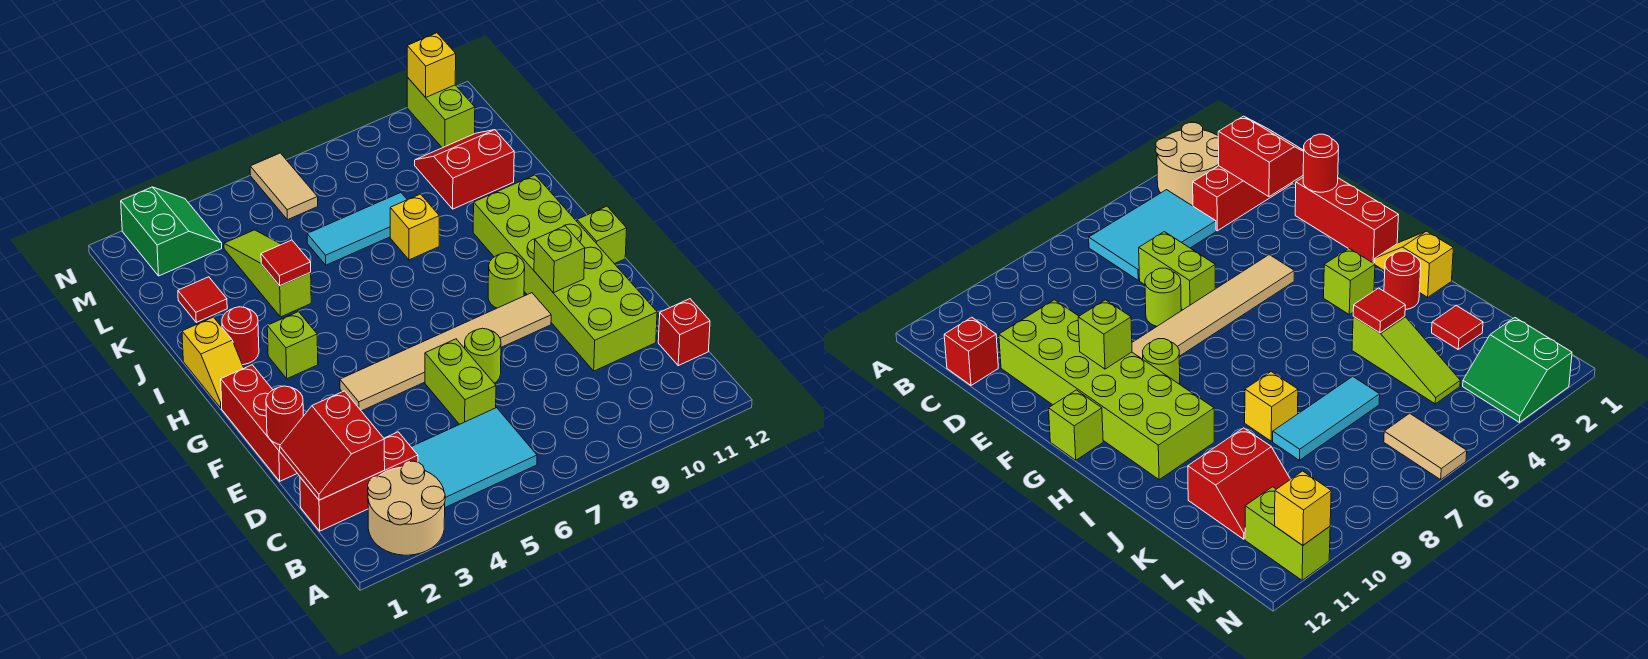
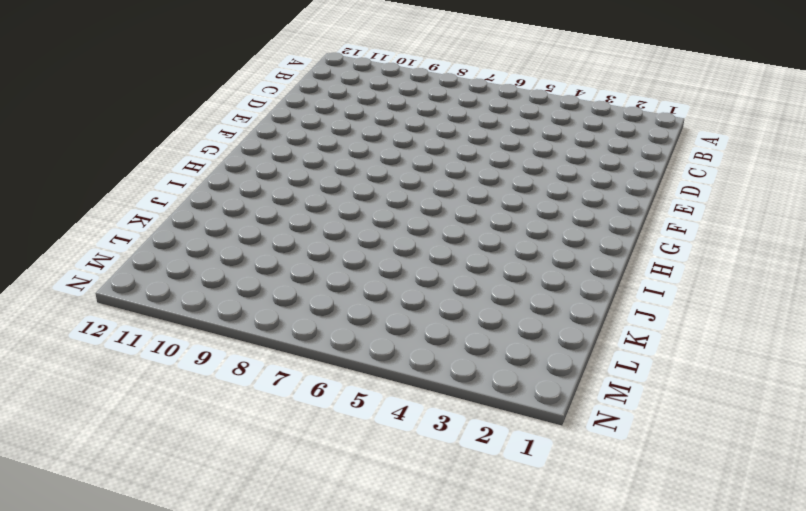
none -> tan round brick A2:B3 level 1
none -> cyan tile B4:C6 level 1
none -> red brick C1:C3 level 1

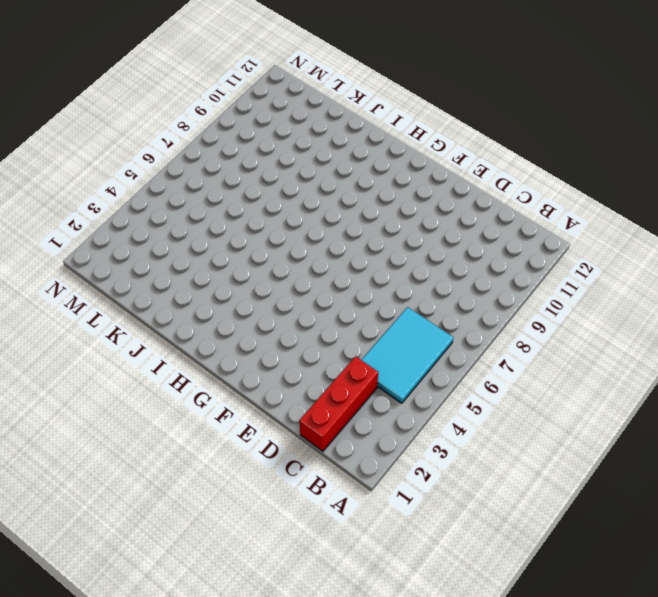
none -> tan round brick A2:B3 level 1
none -> red brick C12 level 1
none -> lime brick D6:E6 level 1

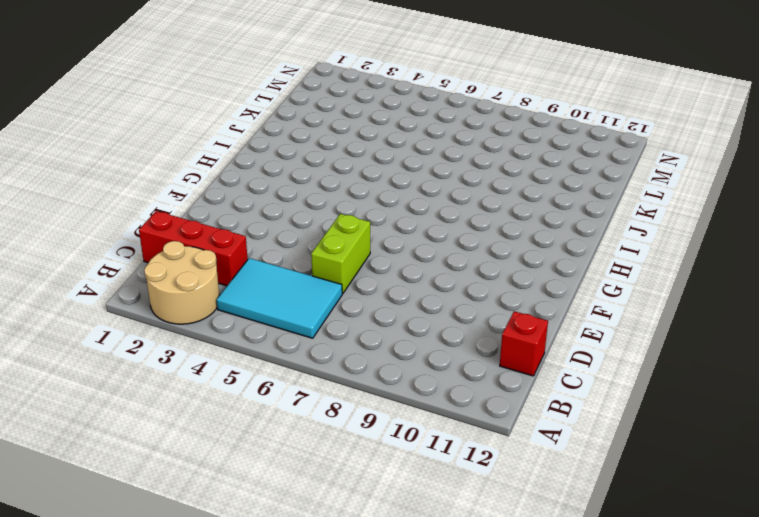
none -> lime brick D10:I11 level 1
none -> red brick E1:G1 level 1
none -> lime round brick E7 level 1

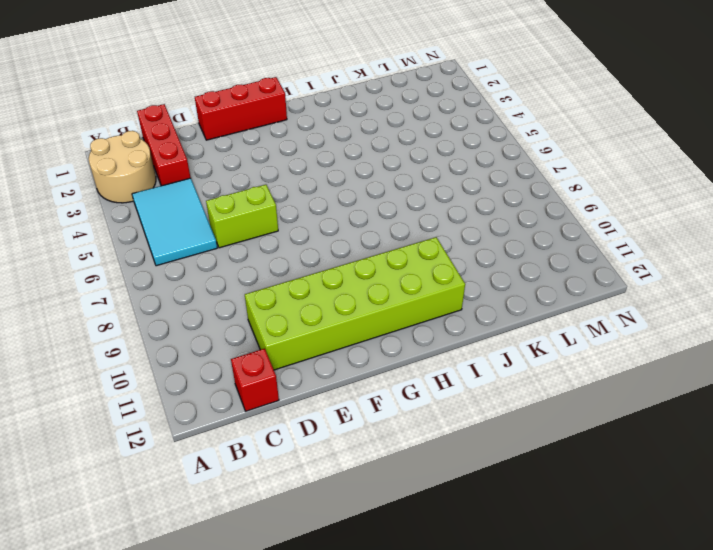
none -> lime round brick E7 level 1
none -> tan tile F4:F9 level 1
none -> lime round brick G9 level 1

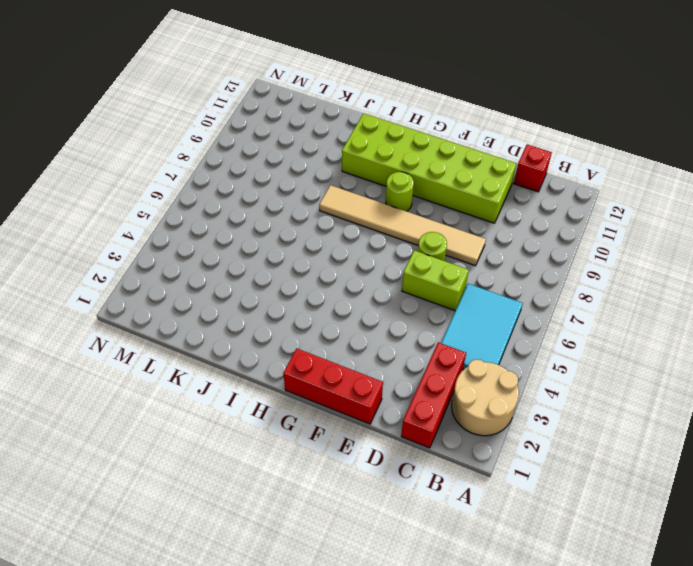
tan tile D8:I8 level 1 -> tan tile F4:F9 level 1
none -> lime brick G12 level 1
none -> yellow slope H1:I1 level 1 top I
none -> lime brick H3 level 1

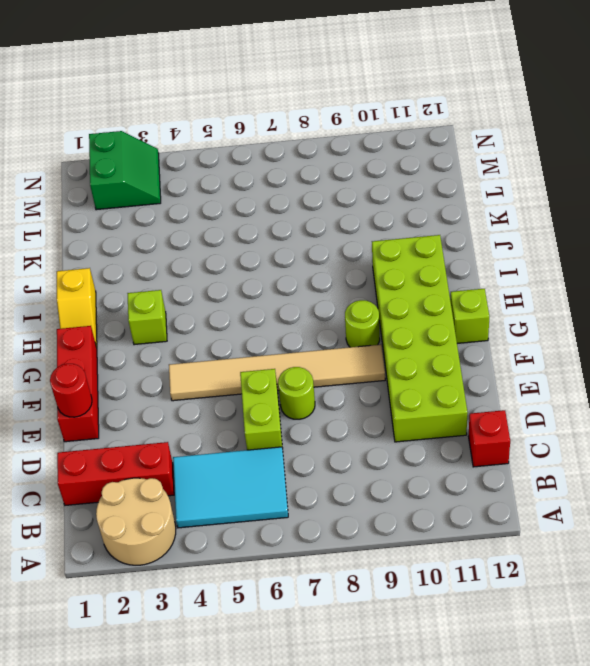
none -> red round brick I2 level 1
none -> lime slope J4:L4 level 1 top J
none -> yellow brick J8 level 1

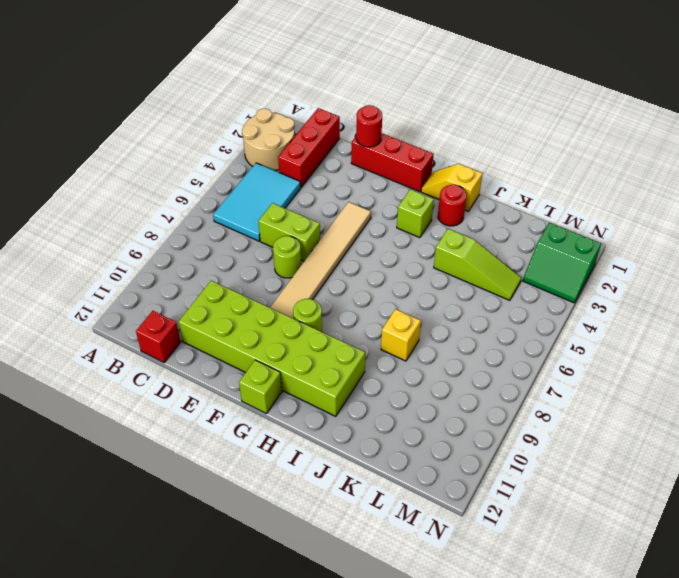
none -> red tile K2 level 1
none -> cyan tile K6:K8 level 1
none -> red slope K10:L11 level 1 top K

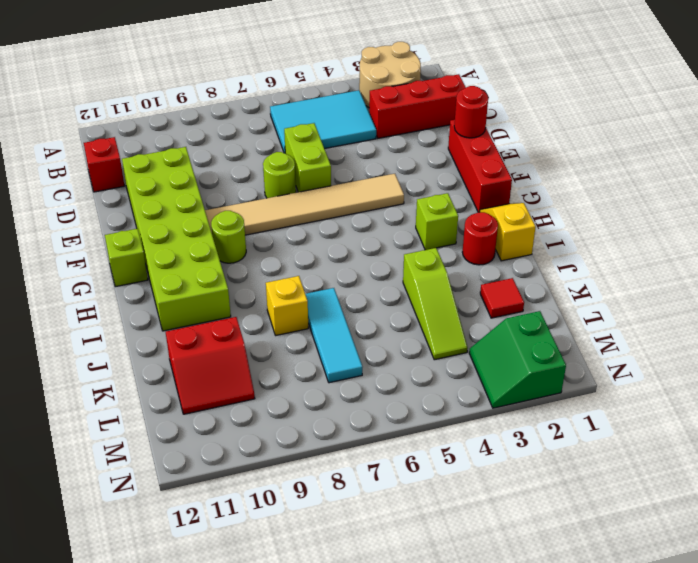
cyan tile J7:L7 level 1 -> cyan tile K6:K8 level 1
none -> tan tile M6:N6 level 1
none -> lime brick M11:N11 level 1
none -> red slope C1:D2 level 2 top 2

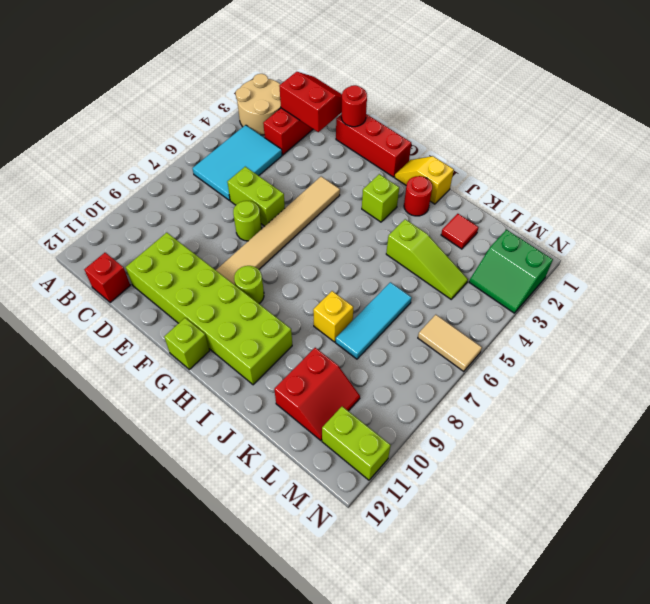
none -> lime brick F10 level 2
none -> red tile J4 level 2
none -> yellow brick N11 level 2

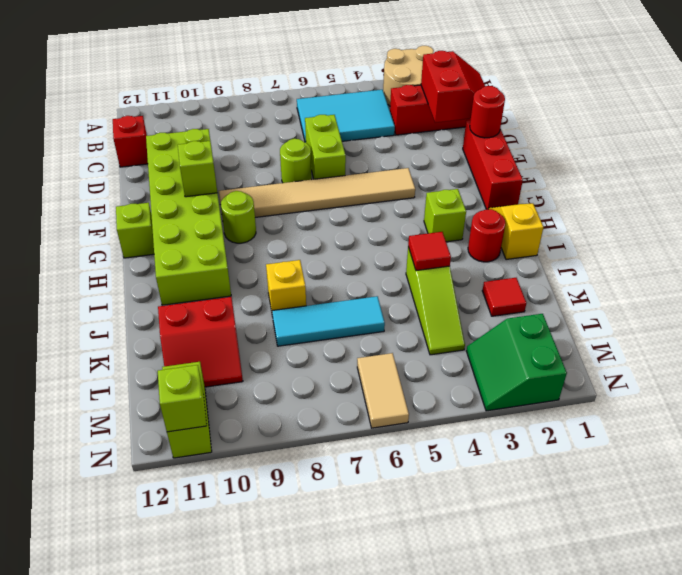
lime brick N11 level 2 -> yellow brick N11 level 2

